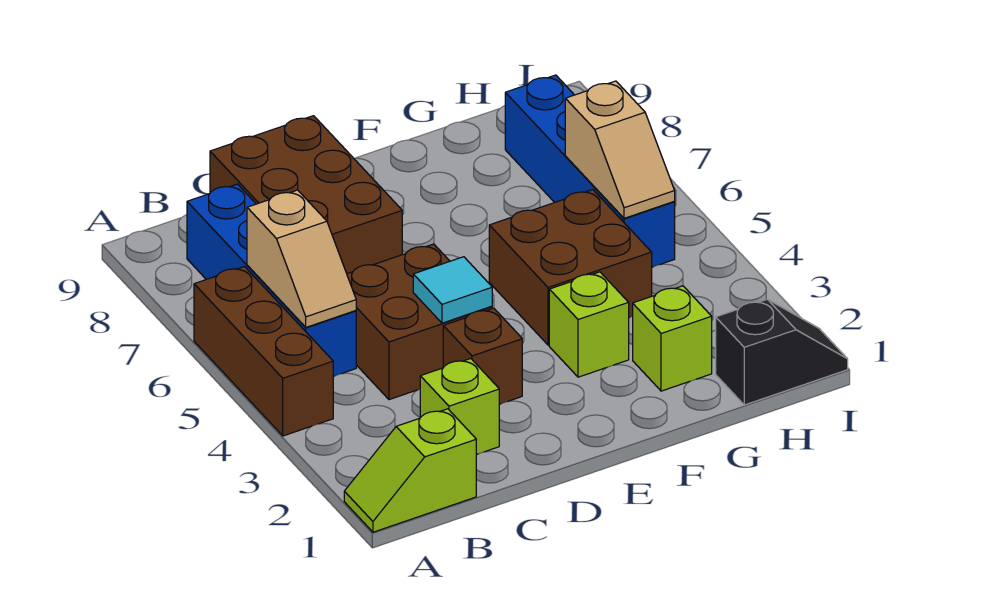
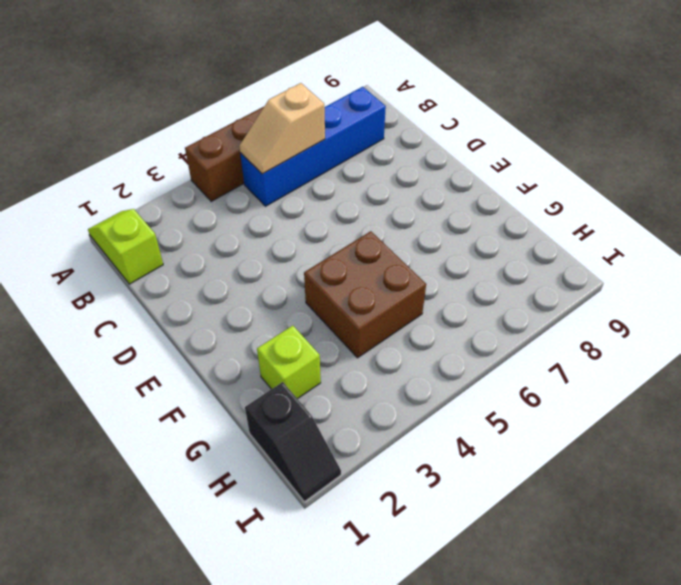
none -> lime brick C2 level 1
none -> brown brick C4:D5 level 1
none -> brown brick C7:D9 level 1

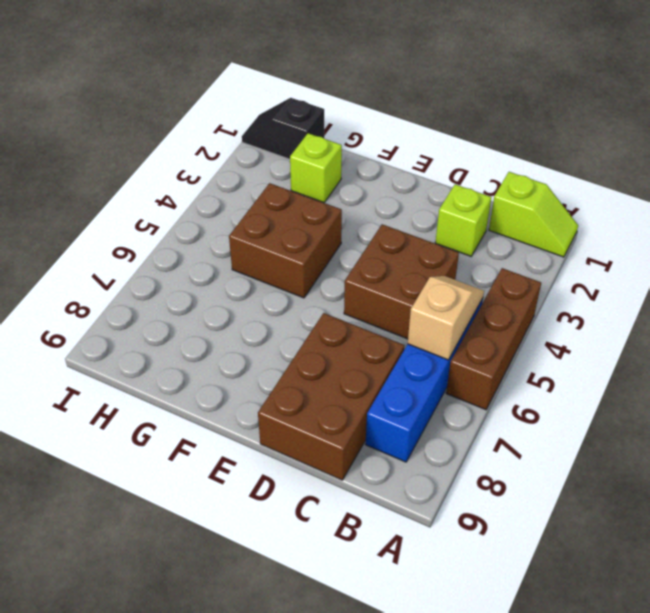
none -> brown brick D3 level 1
none -> lime brick F3 level 1
none -> blue brick H5:H8 level 1

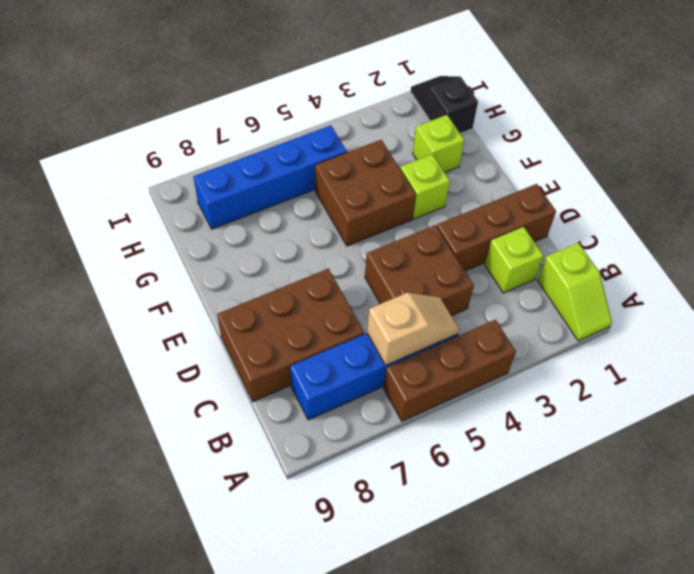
brown brick D1:D3 level 1 -> brown brick D3 level 1
none -> cyan tile D4 level 2
none -> tan slope H5:H6 level 2 top 6

